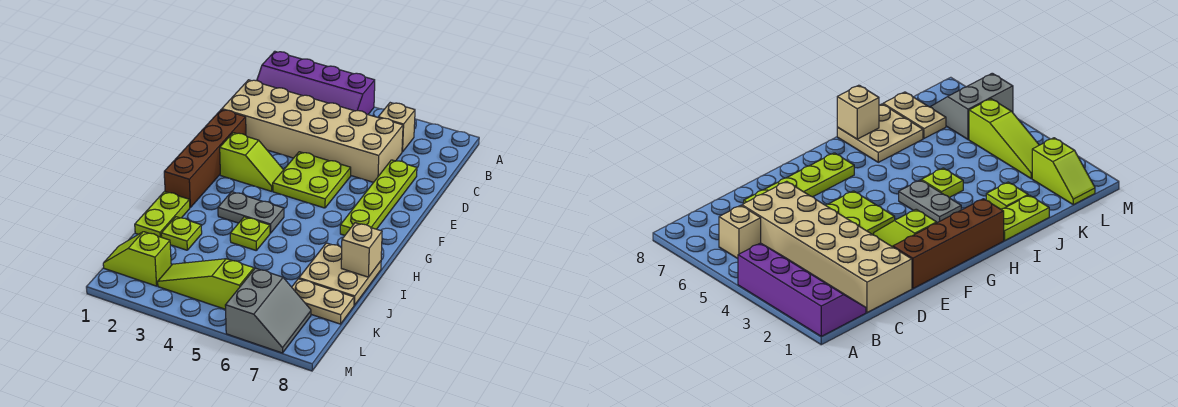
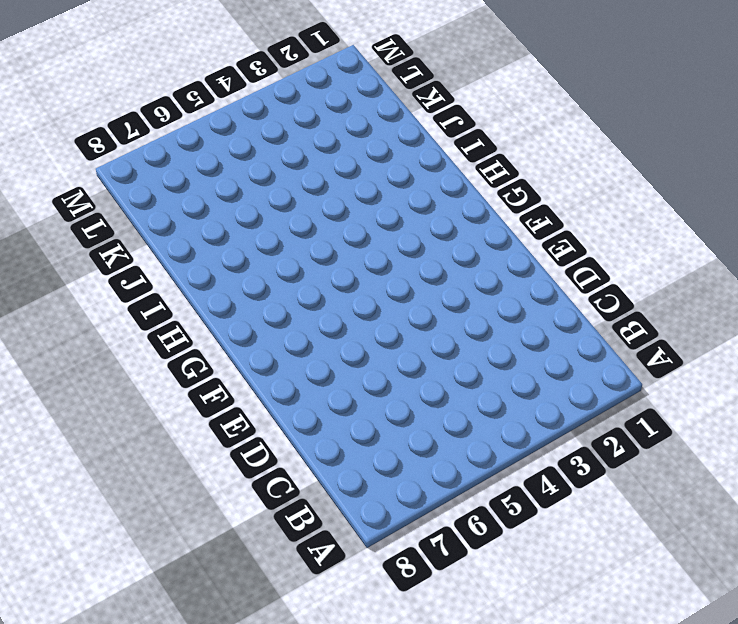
none -> purple slope A1:B4 level 1 top A
none -> tan brick B6 level 1
none -> tan brick C1:D6 level 1

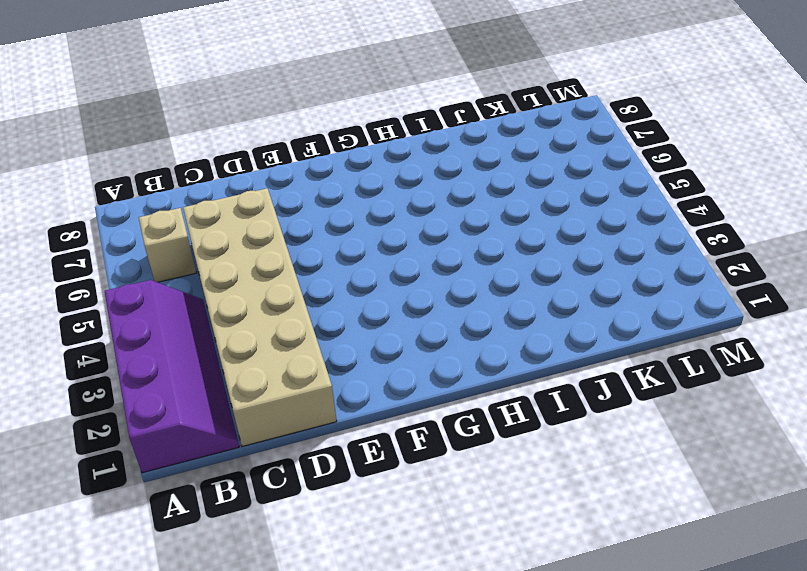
none -> lime plate D7:G7 level 1
none -> brown brick E1:H1 level 1
none -> lime plate E4:F5 level 1

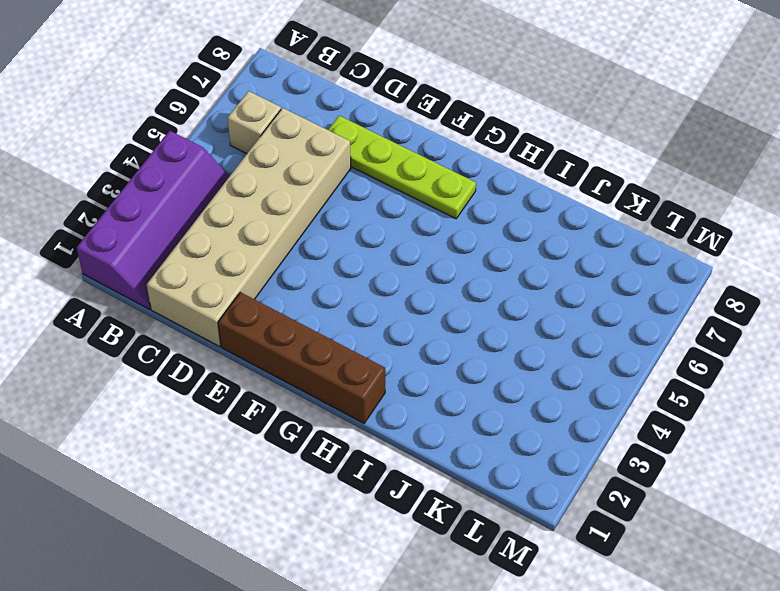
none -> lime plate E4:F5 level 1
none -> lime slope F2:F3 level 1 top 2
none -> grey plate H3:H4 level 1

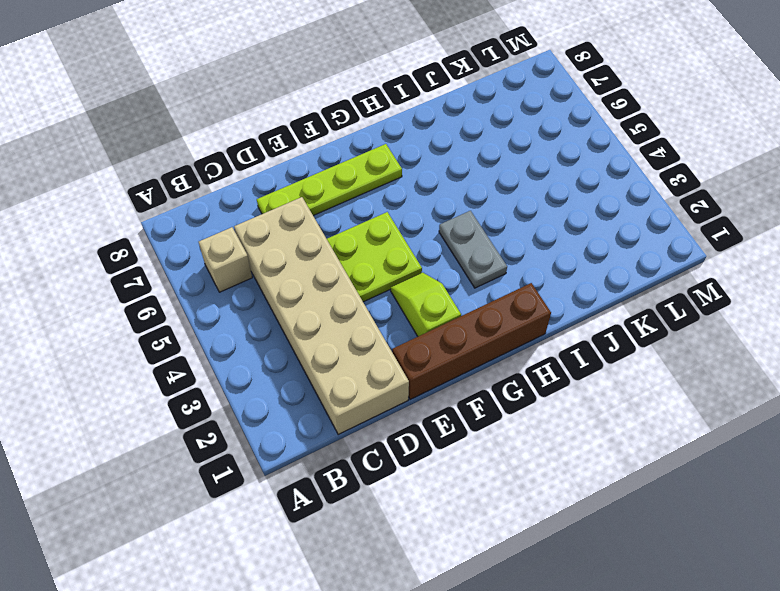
none -> purple slope A1:B4 level 1 top A
none -> lime plate I1:J1 level 1
none -> lime plate I4 level 1

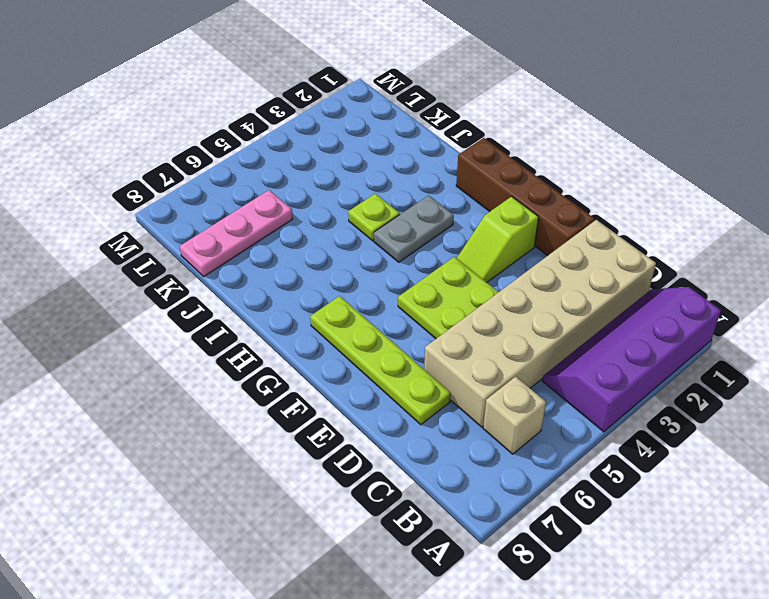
pink plate K6:K8 level 1 -> tan plate K7:K8 level 1
none -> lime plate I1:J1 level 1
none -> tan plate I7:J8 level 1
none -> lime plate J2 level 1

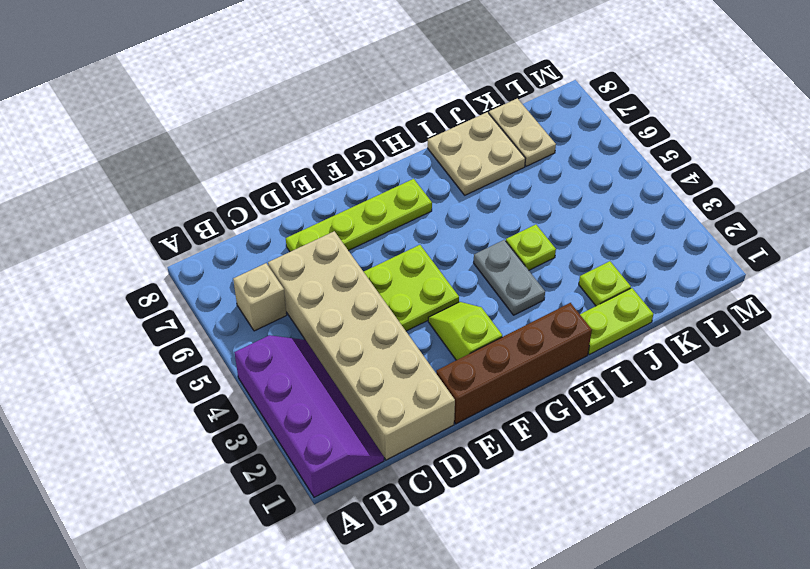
none -> lime slope L1:L2 level 1 top 2
none -> lime slope L3:L5 level 1 top 5
none -> grey slope L6:M7 level 1 top 6

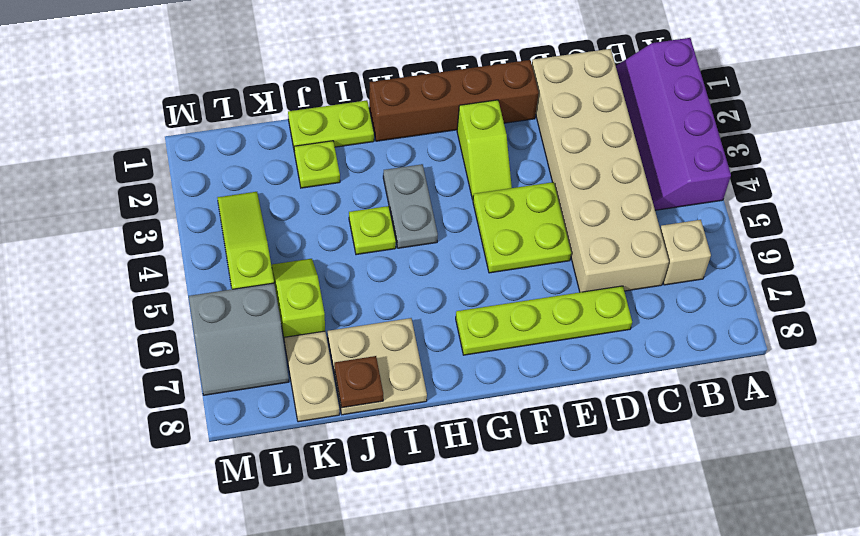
brown plate J8 level 2 -> none
lime slope K5:K6 level 1 top 6 -> lime slope L1:L2 level 1 top 2
none -> tan brick I8 level 2

